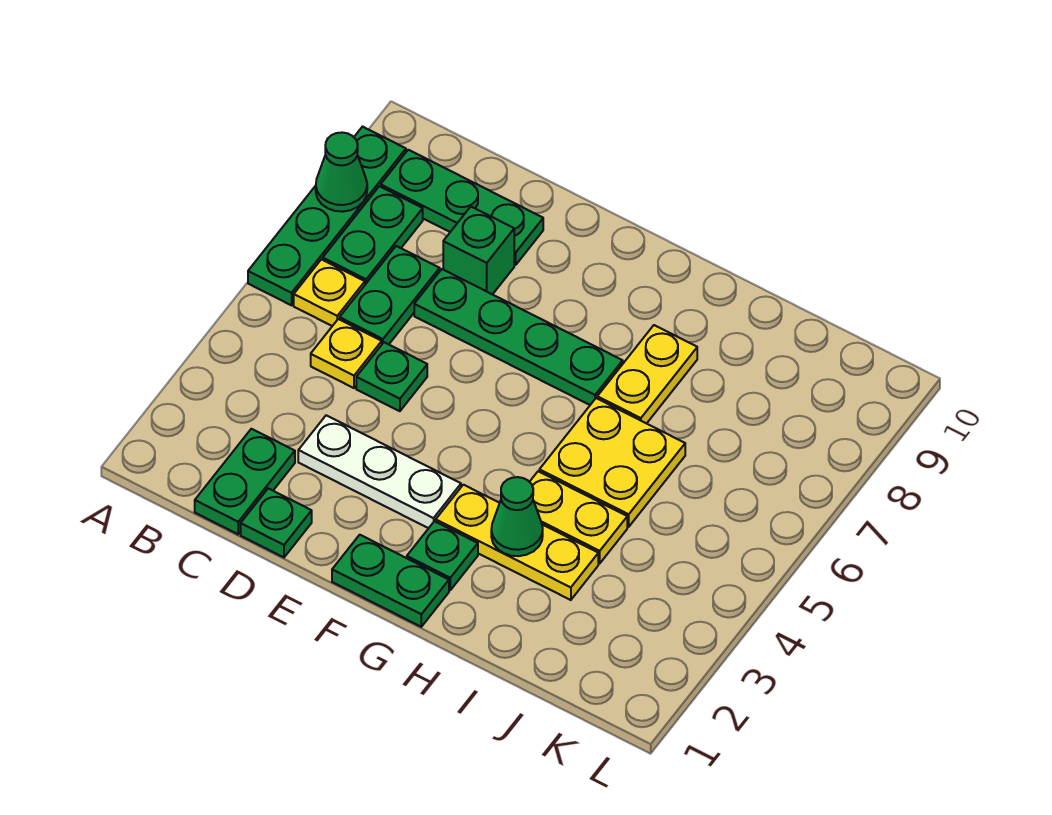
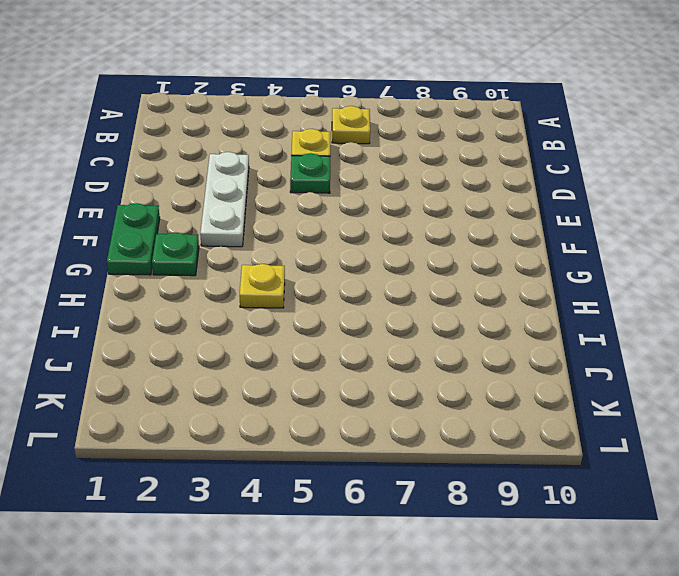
yellow plate H4 level 1 -> yellow plate H4:I4 level 1
none -> green plate A6:A9 level 1
none -> green plate B7:B8 level 1
none -> green plate B9:D9 level 1

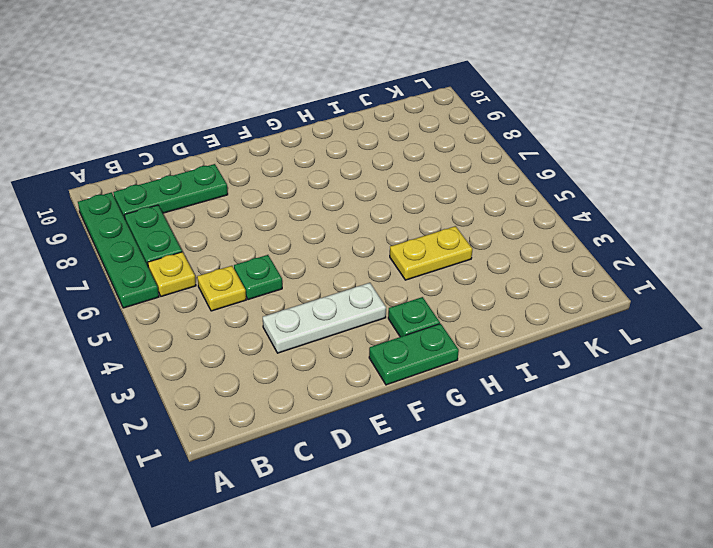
none -> green plate C1:C2 level 1
none -> green plate C6:C7 level 1
none -> green plate D1 level 1

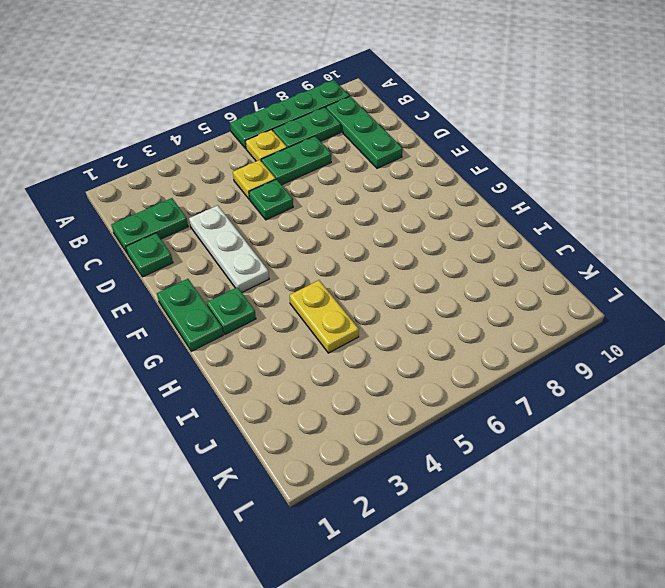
none -> green plate D7:G7 level 1
none -> green brick D8 level 1
none -> yellow plate G3:I3 level 1

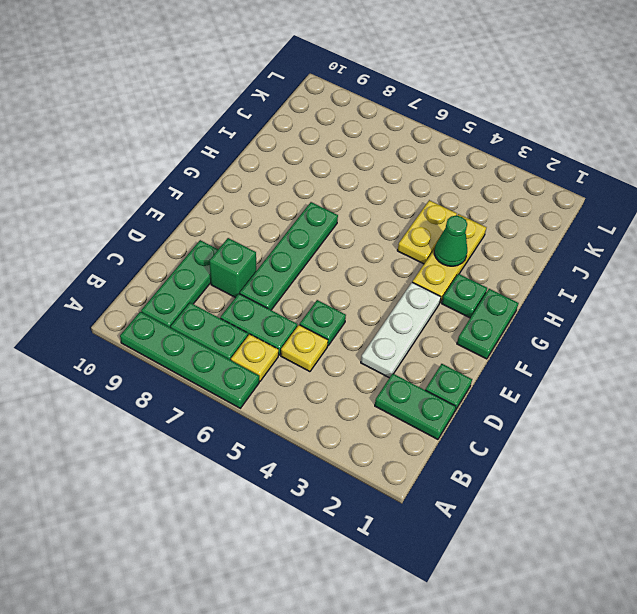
none -> yellow plate H5:I6 level 1
none -> yellow plate H7:H8 level 1
none -> green cone A8 level 2

